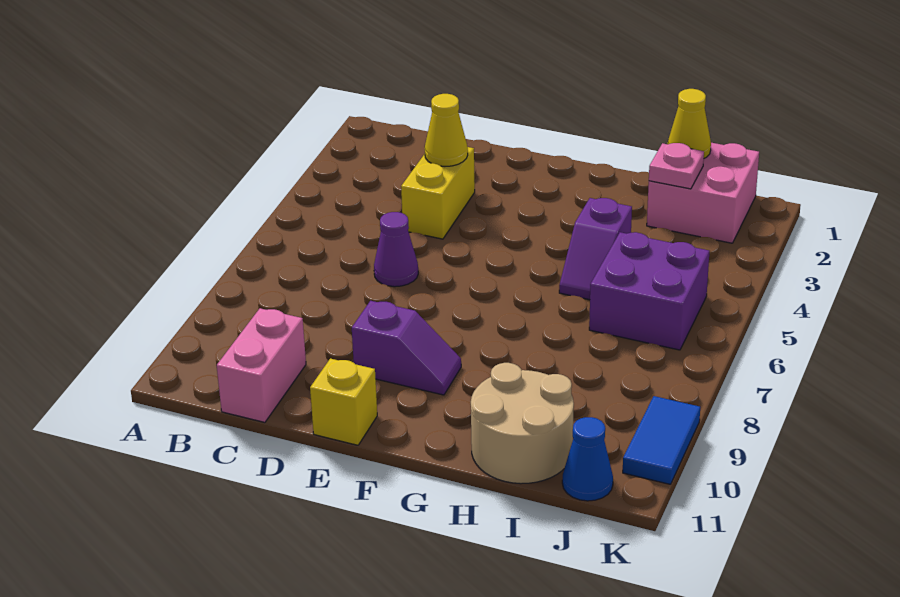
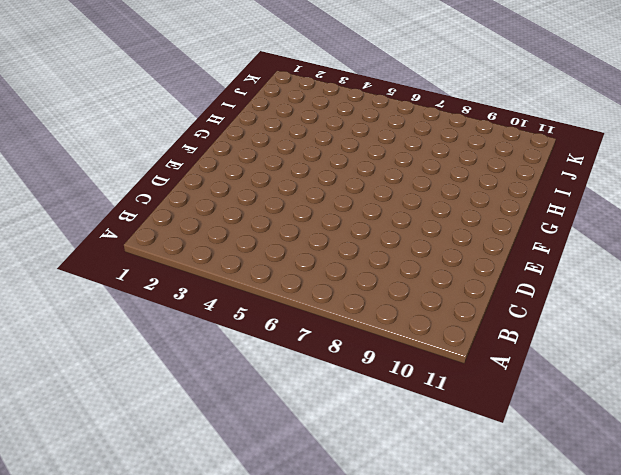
none -> pink brick C10:C11 level 1
none -> yellow brick D3:D4 level 1
none -> purple cone D6 level 1

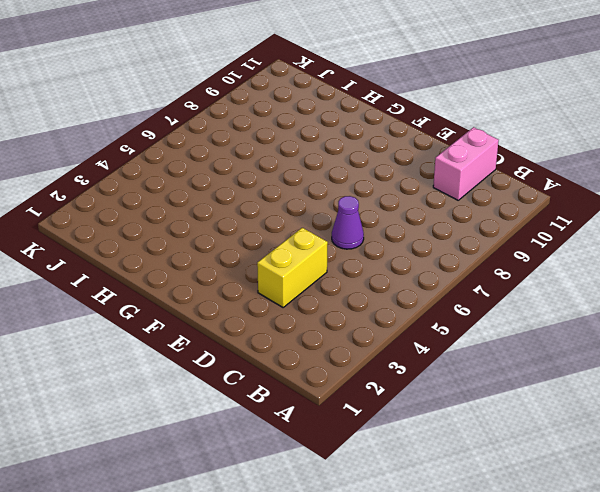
none -> purple slope E9:F9 level 1 top E
none -> yellow brick E11 level 1
none -> purple slope H4:H5 level 1 top 4

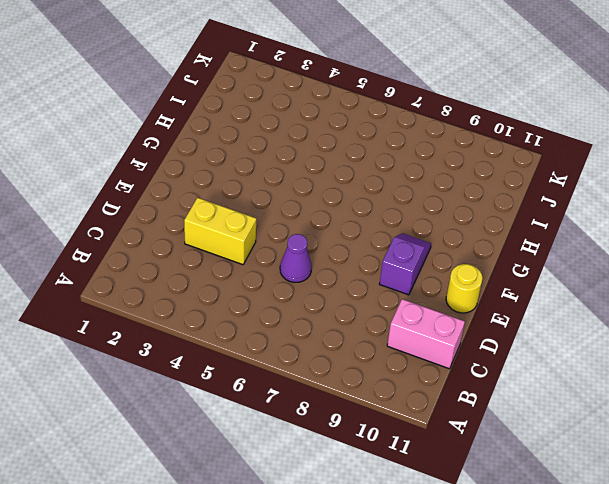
yellow round brick E11 level 1 -> yellow brick E11 level 1
none -> purple slope H4:H5 level 1 top 4
none -> tan round brick H10:I11 level 1
none -> pink brick I1:J2 level 1

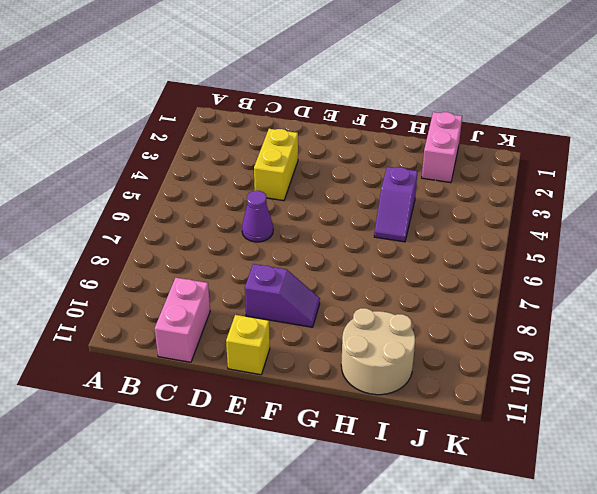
pink brick I1:I2 level 1 -> pink brick I1:J2 level 1
none -> purple brick I5:J6 level 1
none -> blue cone J11 level 1
none -> blue tile K9:K10 level 1

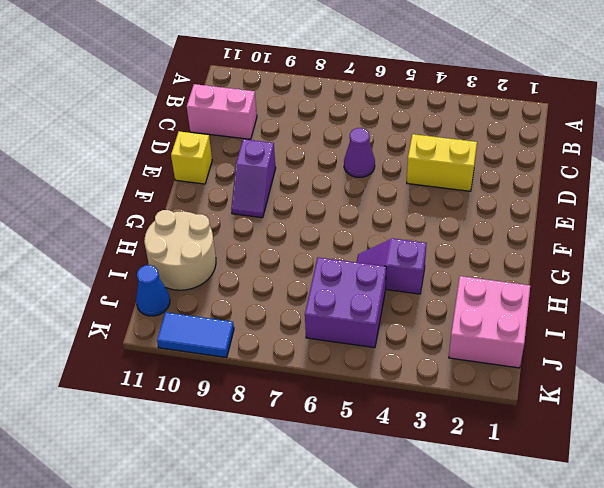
none -> yellow cone D3 level 2
none -> yellow cone I1 level 2
none -> pink plate I2 level 2

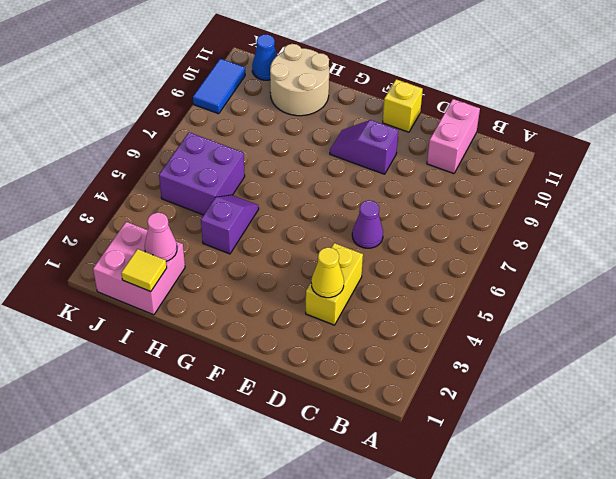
yellow tile I1 level 2 -> yellow cone I1 level 2
pink cone I2 level 2 -> pink plate I2 level 2

